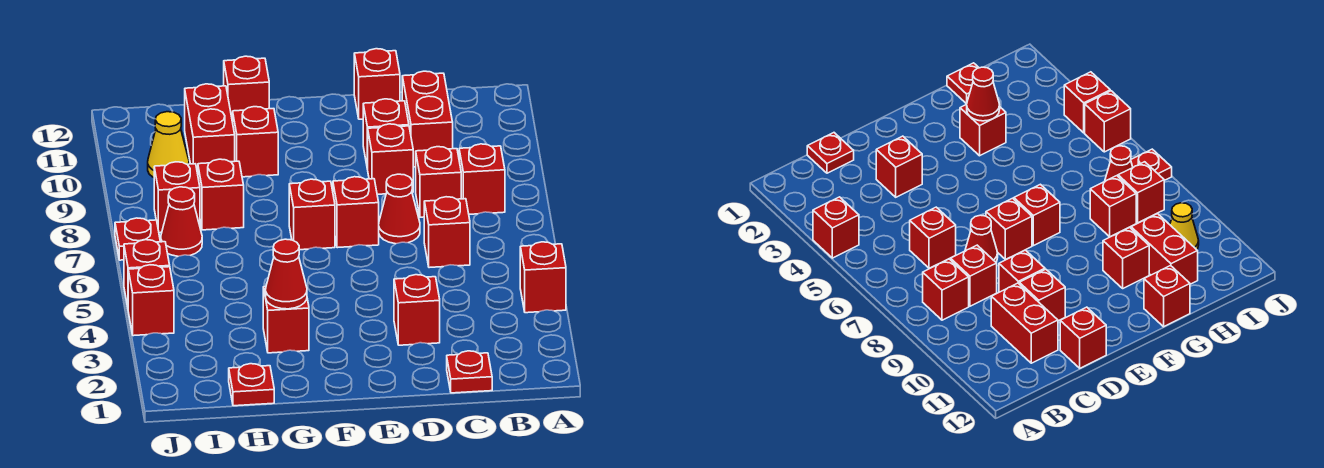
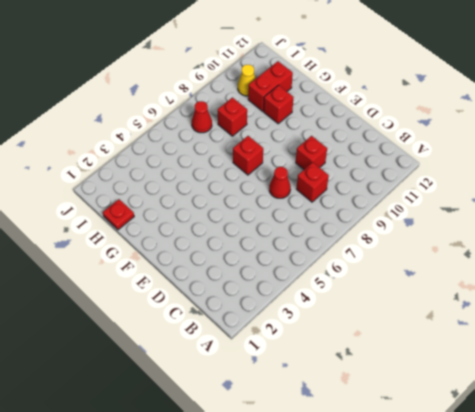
none -> red brick A4 level 1
none -> red brick B8 level 1
none -> red plate C1 level 1

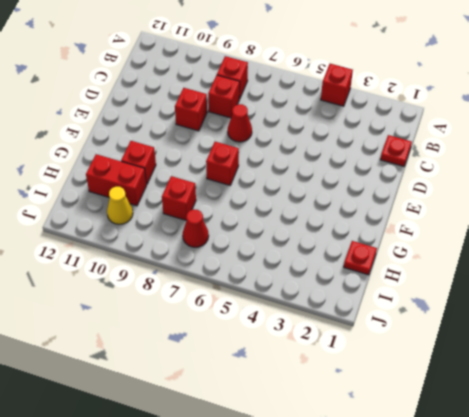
none -> red brick C6 level 1
none -> red brick C10:C11 level 1
none -> red brick D3 level 1

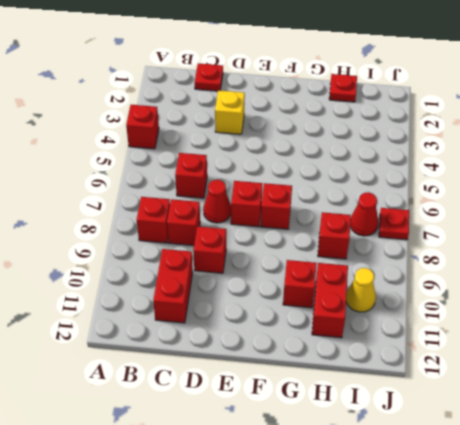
yellow brick D3 level 1 -> red brick D3 level 1
none -> red brick D10 level 1
none -> red brick D12 level 1
none -> red brick G3 level 1

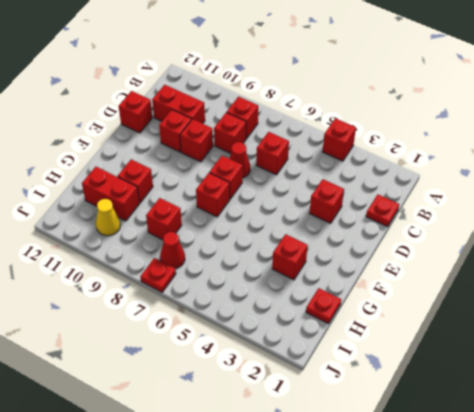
none -> red brick G12 level 1
none -> red brick I8 level 1
none -> red brick J4 level 1

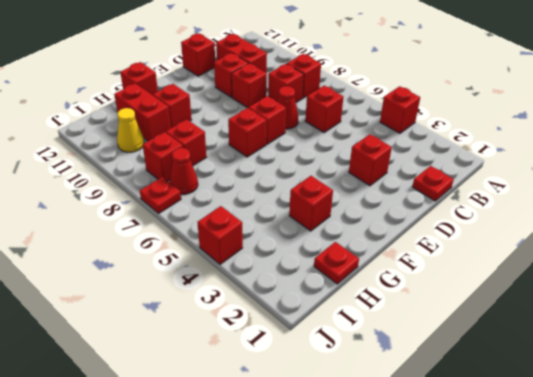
none -> red brick J5 level 1
none -> red cone G3 level 2

